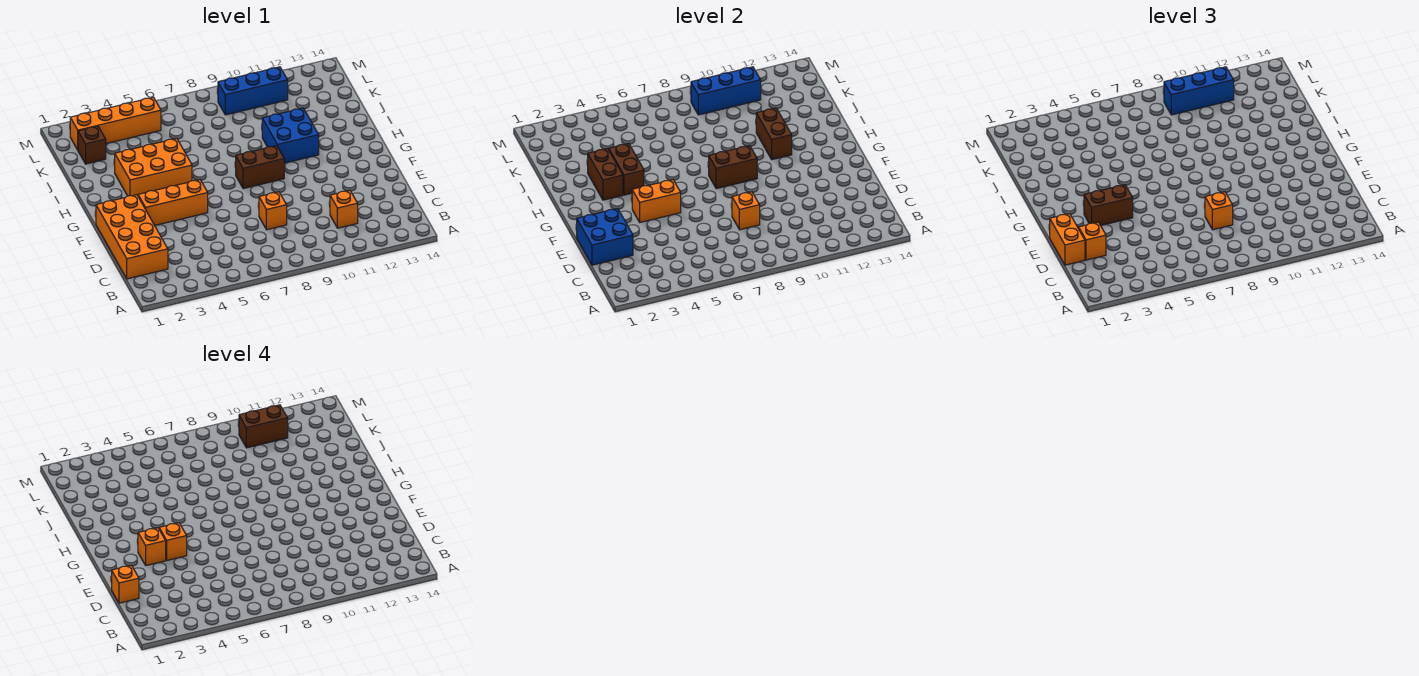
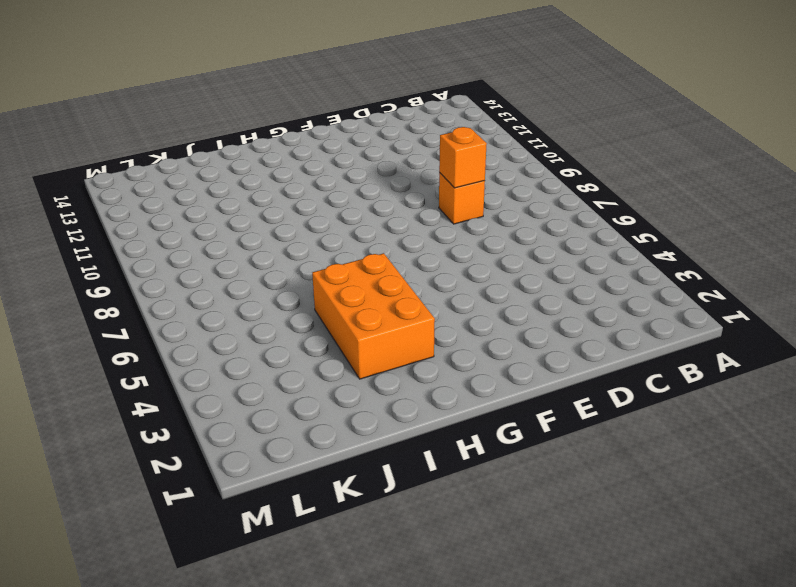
none -> orange brick C1:F2 level 1
none -> orange brick C11 level 1
none -> orange brick F3:F5 level 1

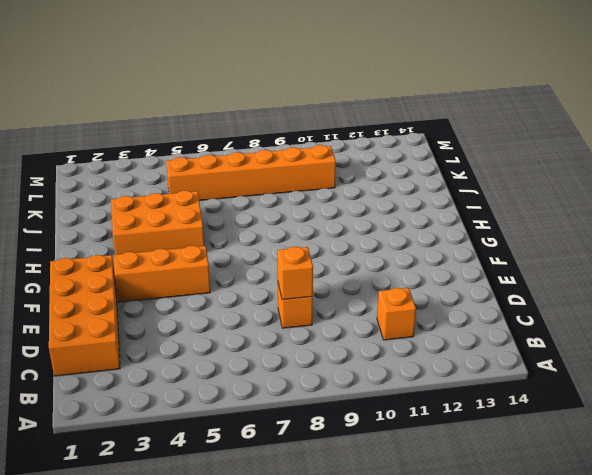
orange brick K5:K10 level 1 -> none
none -> brown brick G8:G9 level 1
none -> blue brick H10:I11 level 1
none -> brown brick K2 level 1

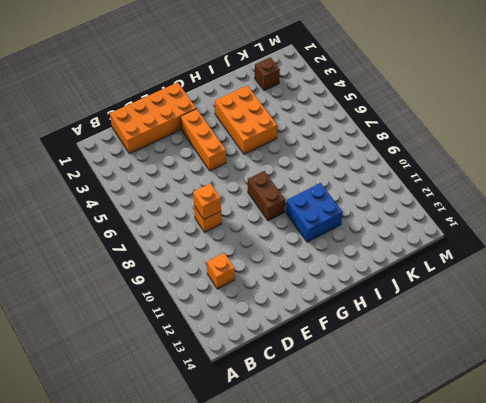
none -> orange brick L2:L5 level 1
none -> blue brick L9:L11 level 1
none -> blue brick D1:E2 level 2

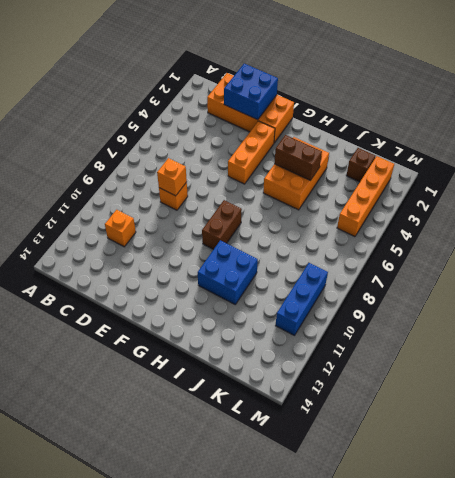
none -> orange brick F4:F5 level 2
none -> brown brick G8:G9 level 2
none -> brown brick H3:I3 level 2

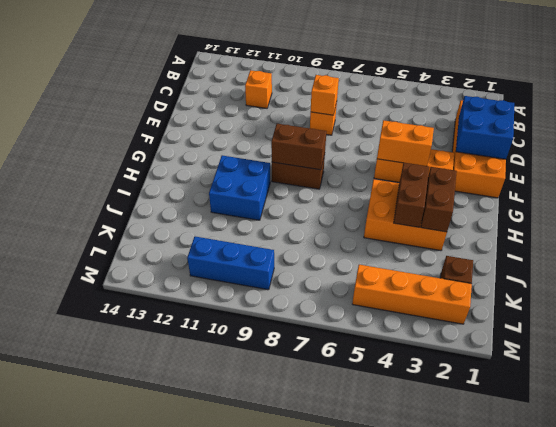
none -> brown brick H11:I11 level 2
none -> blue brick L9:L11 level 2
none -> orange brick D1:E1 level 3

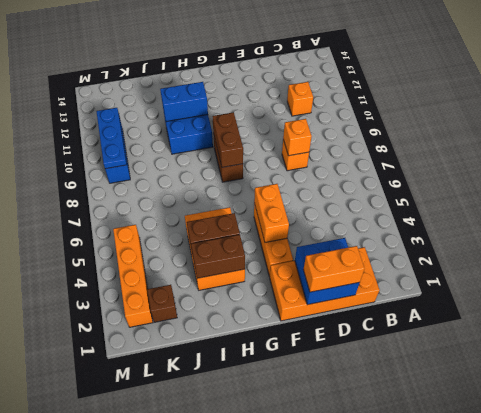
blue brick H11:I11 level 2 -> brown brick H11:I11 level 2
blue plate L9:L11 level 2 -> blue brick L9:L11 level 2
none -> orange brick D2 level 3
none -> orange brick D8 level 3
none -> brown brick F3:F4 level 3

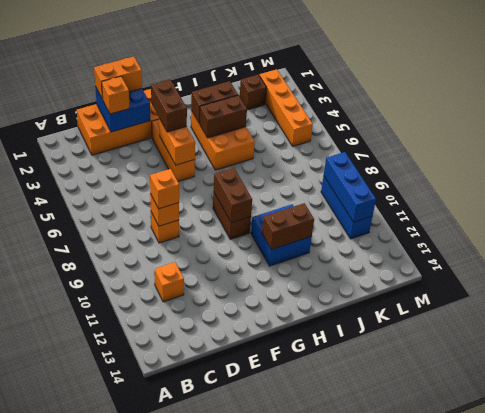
none -> blue brick L9:L11 level 3
none -> orange brick D1 level 4
none -> orange brick F3 level 4

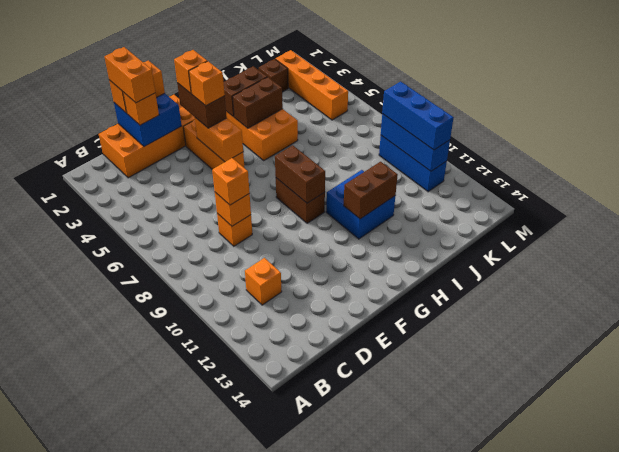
orange brick D1:D2 level 4 -> orange brick D1 level 4
none -> brown brick L10:L11 level 4

